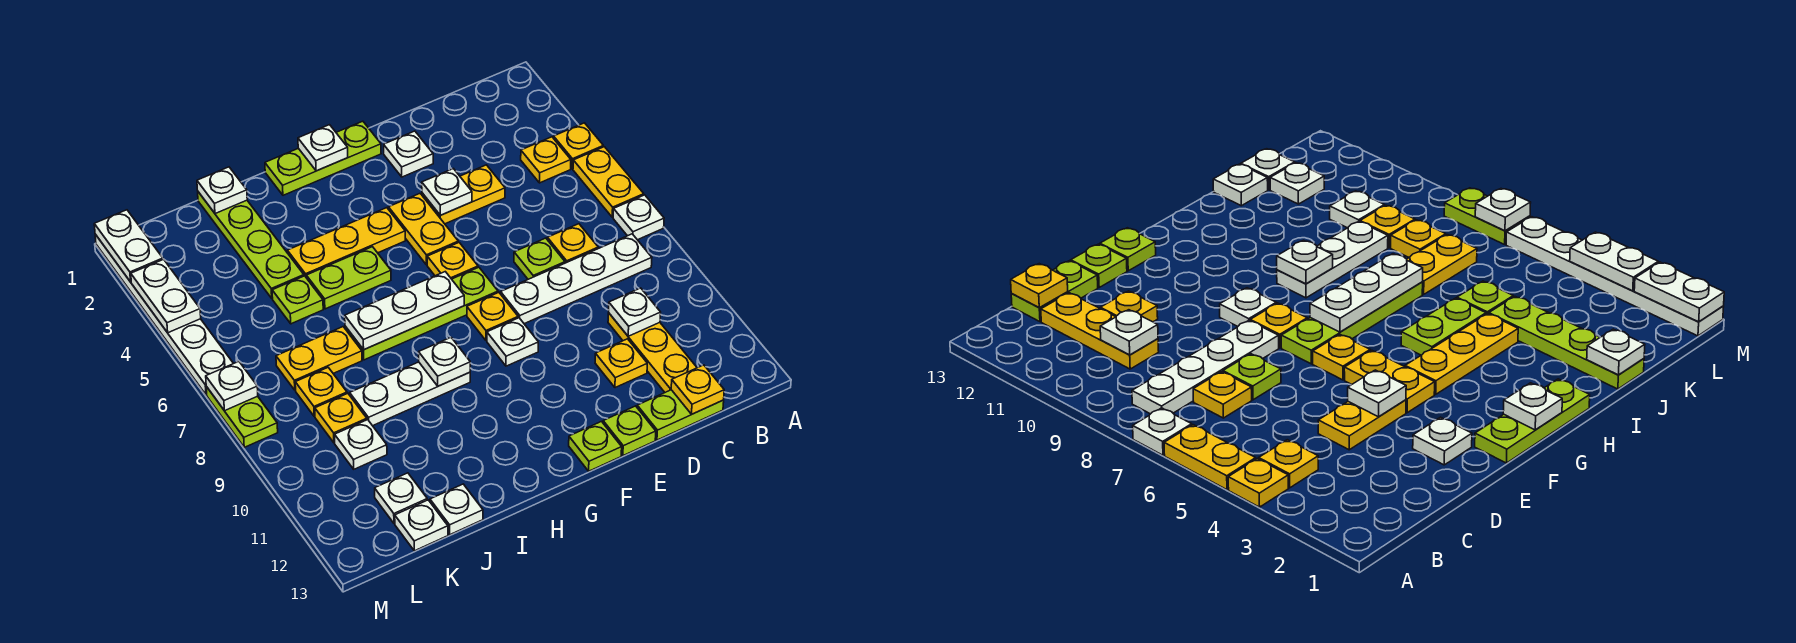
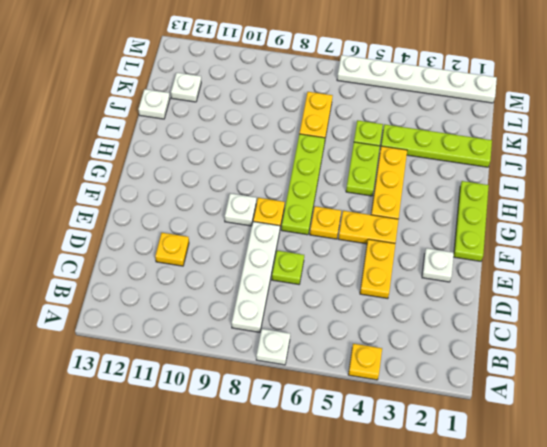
none -> yellow plate A5:A6 level 1
none -> yellow plate B4 level 1
none -> yellow plate C7 level 1
none -> yellow plate C10:C12 level 1

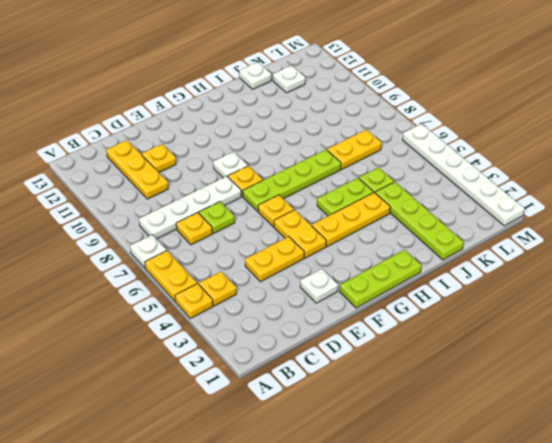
none -> lime plate C13:D13 level 1
none -> lime plate E13 level 1
none -> lime plate F13 level 1
none -> white plate H9:J9 level 1

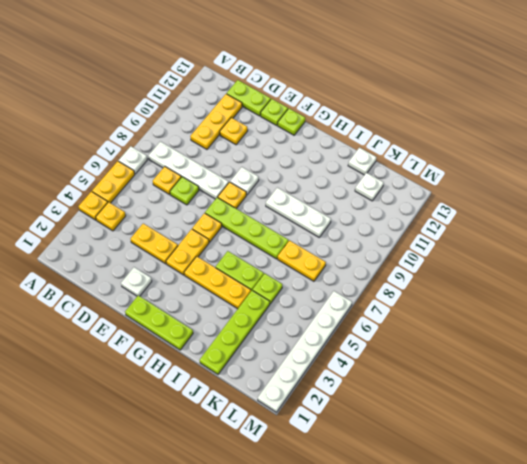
none -> yellow plate K8 level 1
none -> yellow plate K9 level 1
none -> white plate K10 level 1
none -> white plate K13 level 1

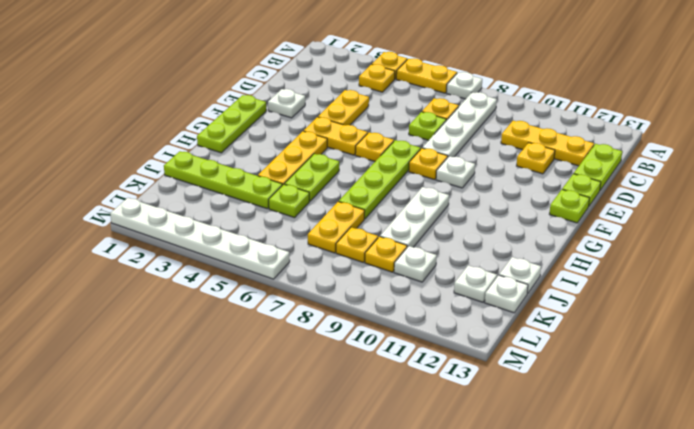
none -> lime plate M7:M8 level 1
none -> white plate C10 level 2
none -> yellow plate C13 level 2
none -> white plate E4 level 2

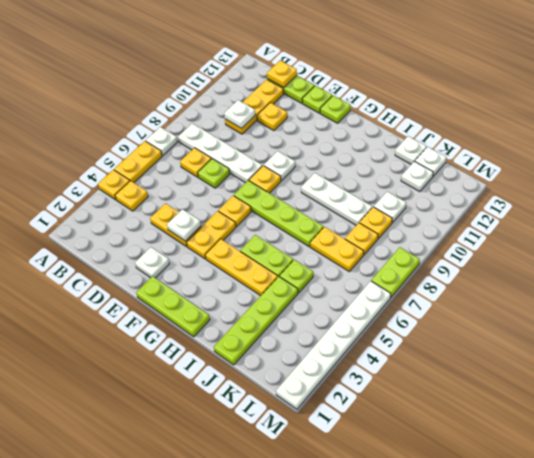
none -> white plate G1 level 2
none -> white plate G7:I7 level 2
none -> white plate H9 level 2
none -> white plate J1 level 2

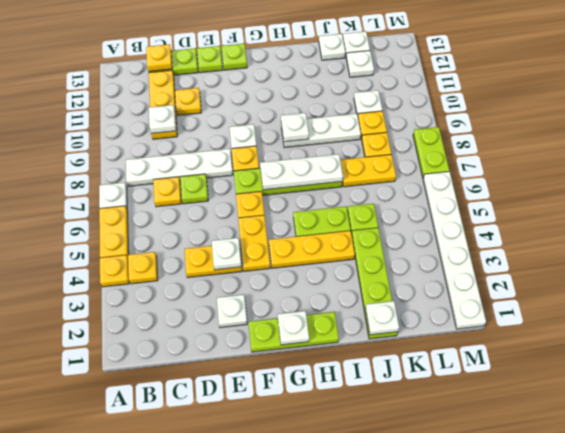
none -> white plate M1:M2 level 2
none -> white plate M3:M4 level 2
none -> white plate M7 level 2

